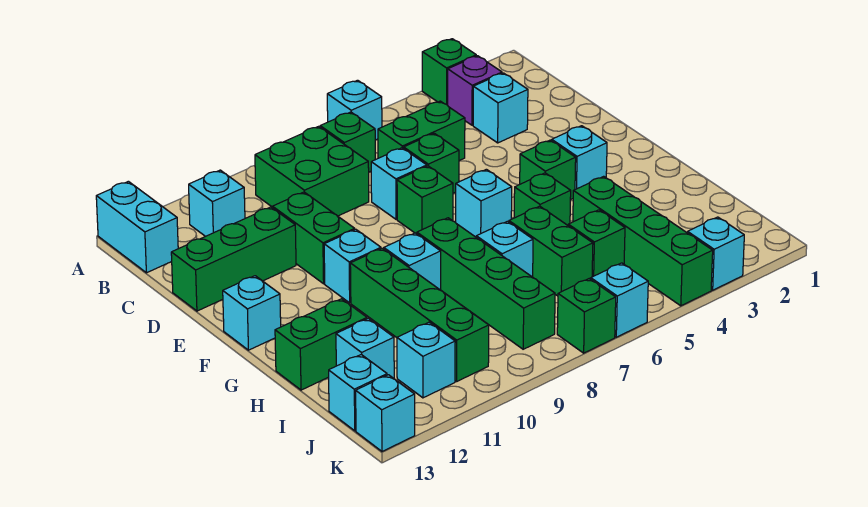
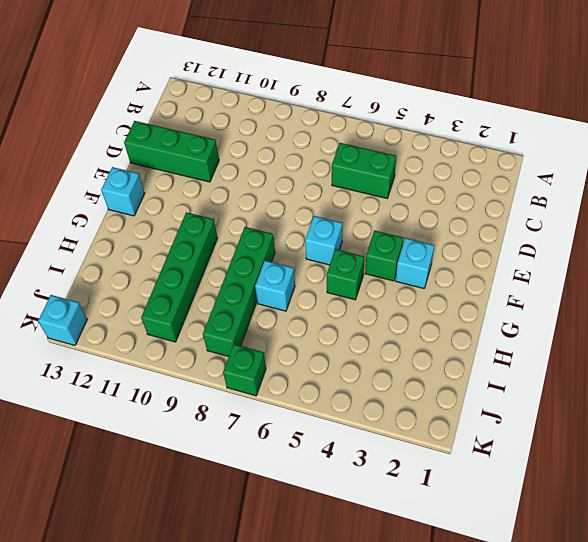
none -> green brick A3 level 1
none -> cyan brick A6 level 1
none -> cyan brick A13:B13 level 1
none -> purple brick B3 level 1

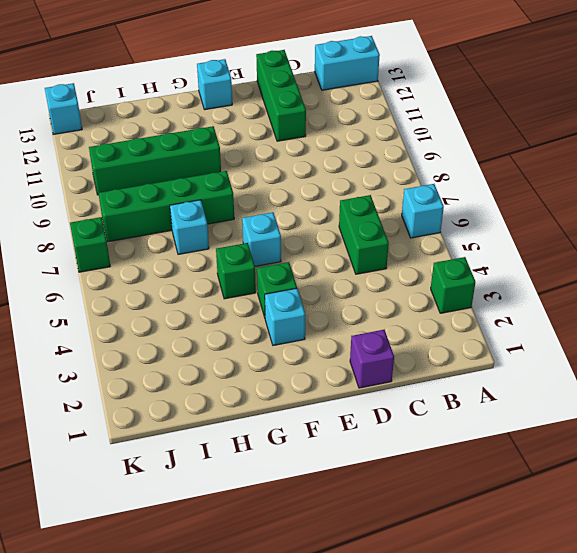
purple brick D1 level 1 -> purple brick B3 level 1
none -> green brick B7 level 1
none -> green brick B8:C9 level 1
none -> cyan brick B11 level 1
none -> cyan brick C3 level 1

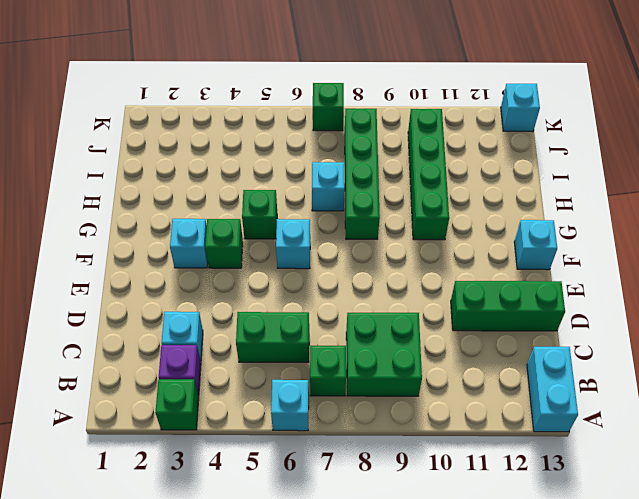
none -> cyan brick B11 level 1
none -> green brick D6 level 1
none -> cyan brick D7 level 1
none -> green brick D10:E10 level 1

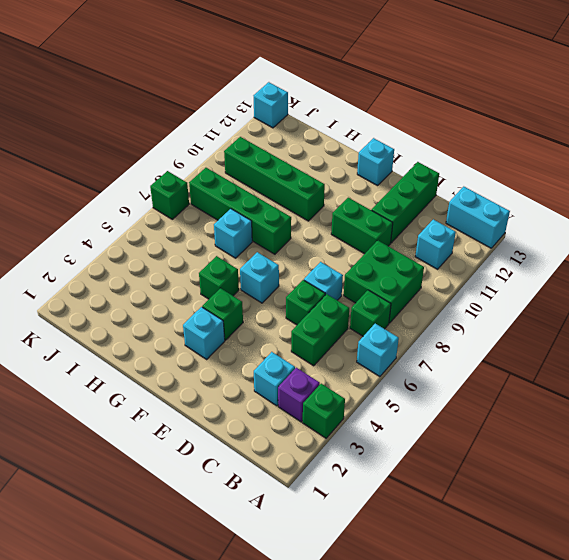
none -> green brick E7 level 1
none -> cyan brick F10 level 1
none -> cyan brick G9 level 1
none -> green brick H4:K4 level 1

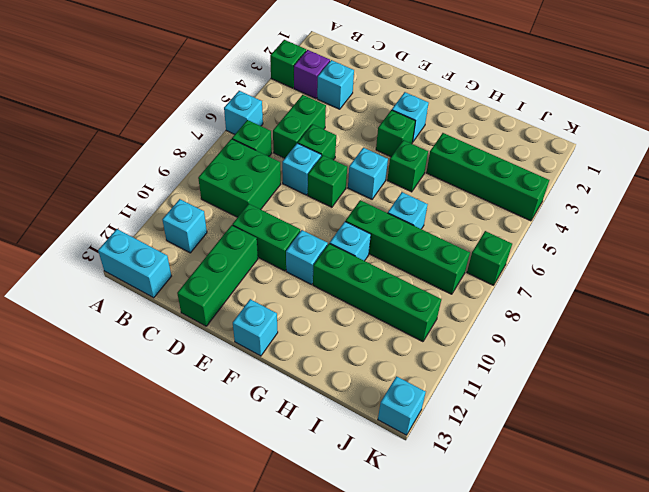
none -> green brick H6:I6 level 1
none -> green brick H12:H13 level 1
none -> green brick I5 level 1
none -> cyan brick I12 level 1

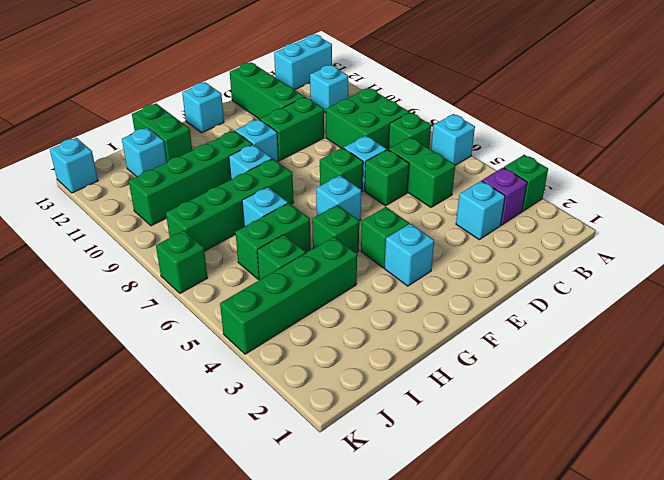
none -> cyan brick J11 level 1
none -> cyan brick J13 level 1
none -> cyan brick K3 level 1
none -> cyan brick K6 level 1

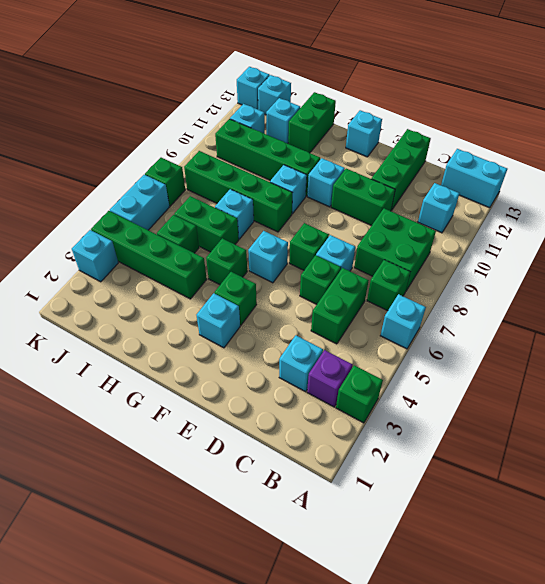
cyan brick K5:K6 level 1 -> cyan brick K6 level 1

